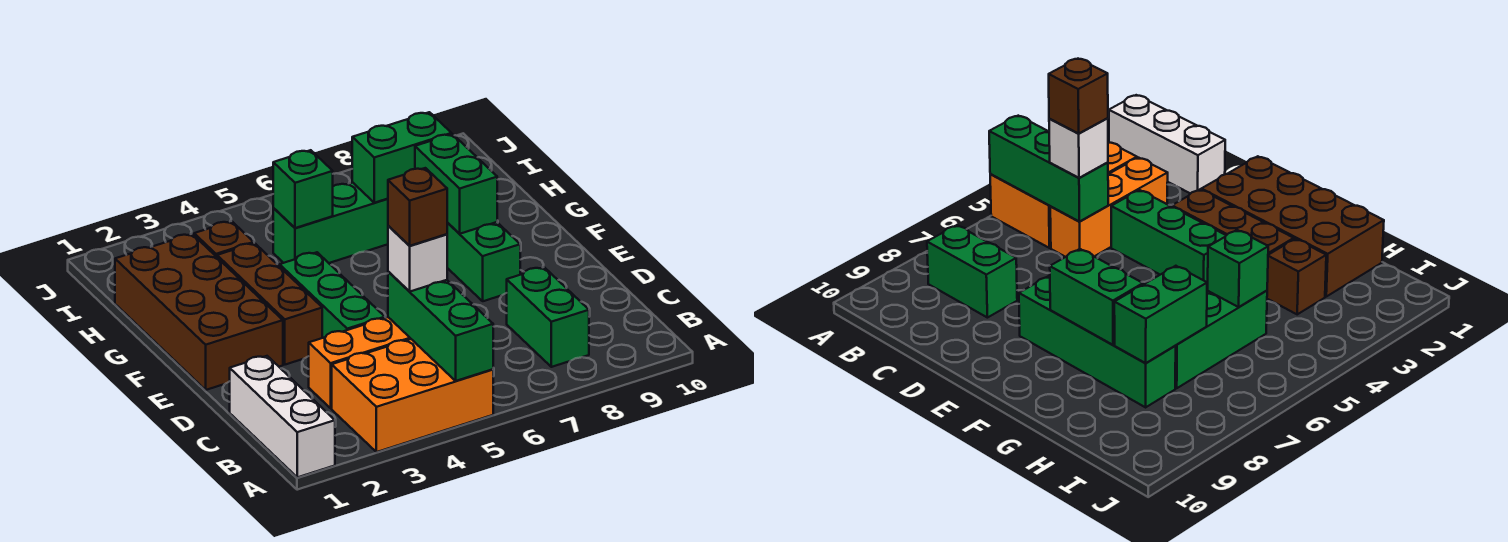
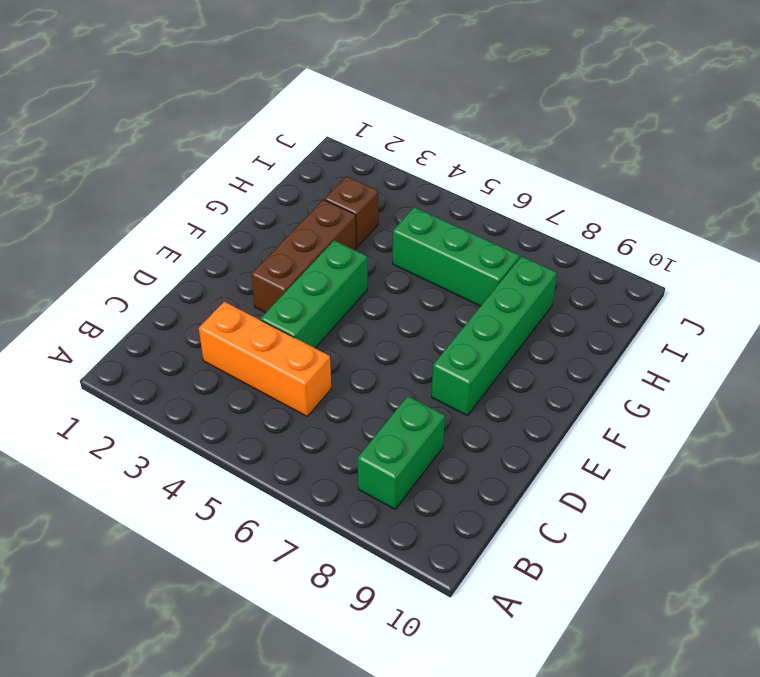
none -> white brick A1:C1 level 1
none -> orange brick A3:B5 level 1
none -> brown brick E1:H2 level 1

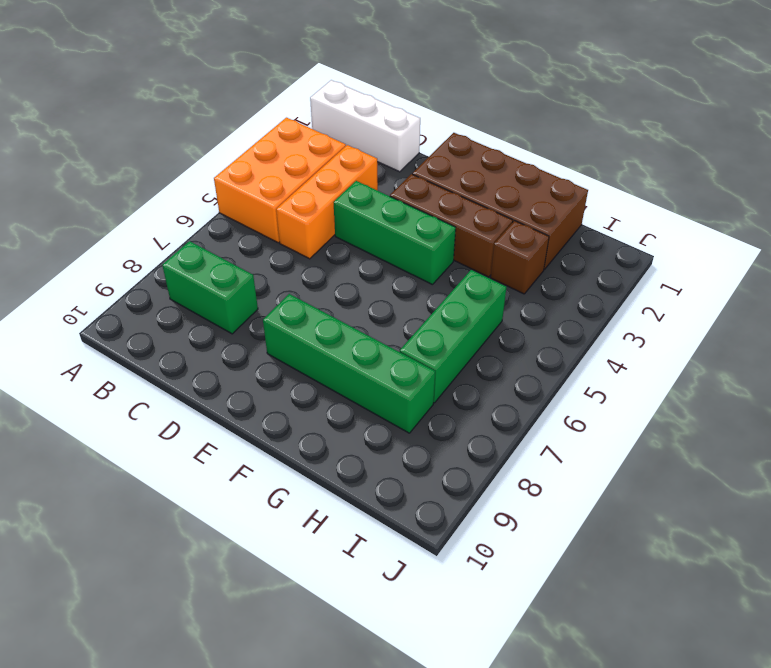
none -> green brick A5:C5 level 2
none -> green brick F8:G8 level 2
none -> green brick H5 level 2

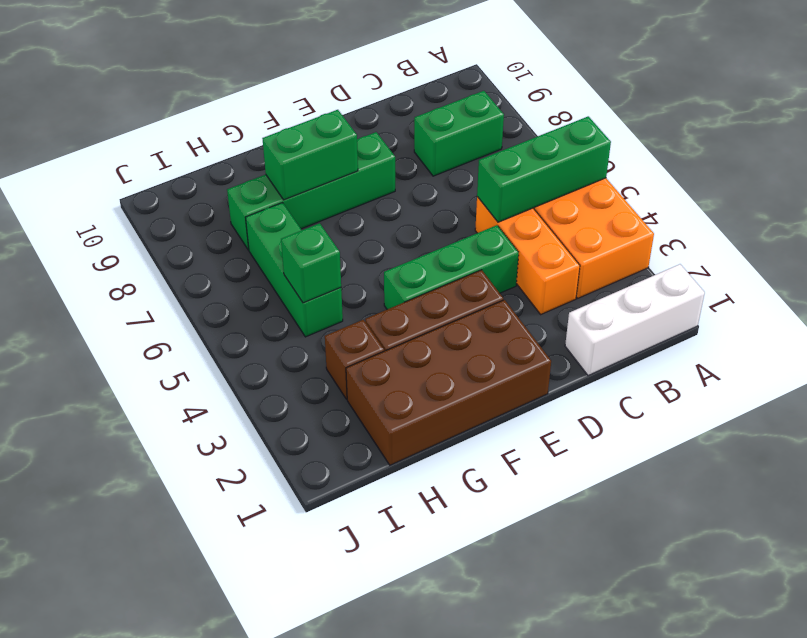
none -> green brick H7:H8 level 2
none -> white brick C5 level 3
none -> brown brick C5 level 4

